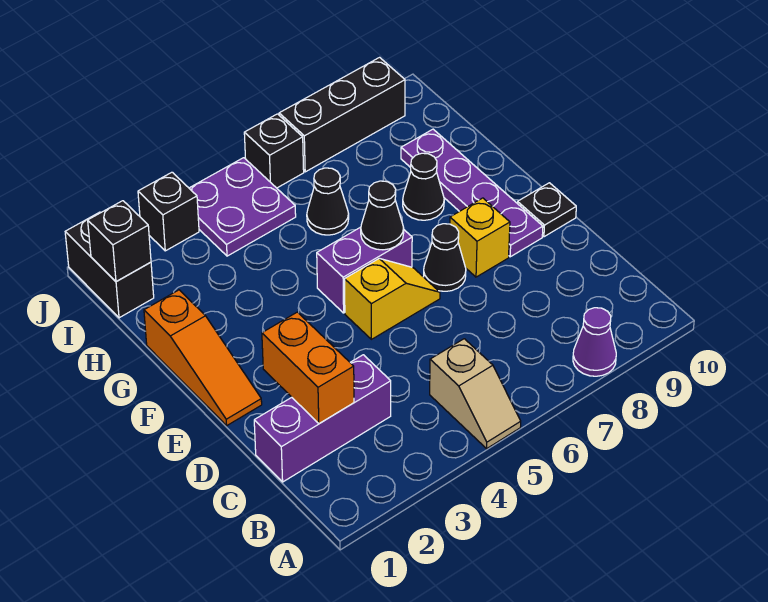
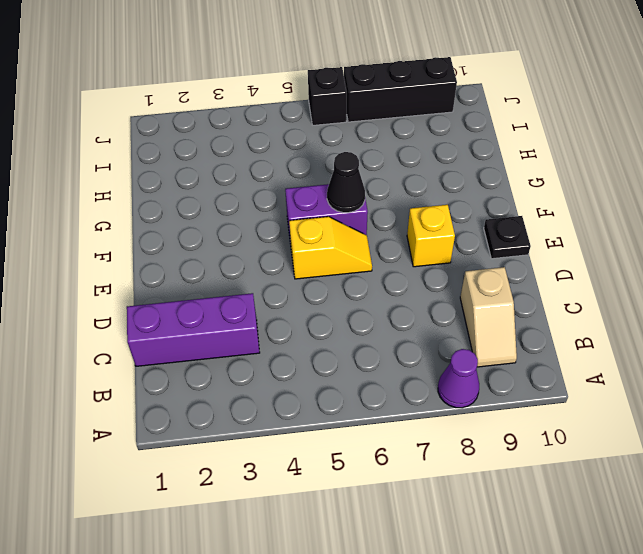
tan slope B9:C9 level 1 top C -> tan slope A5:B5 level 1 top B
none -> orange slope E1:G1 level 1 top G
none -> black cone E7 level 1
none -> purple plate E9:H9 level 1

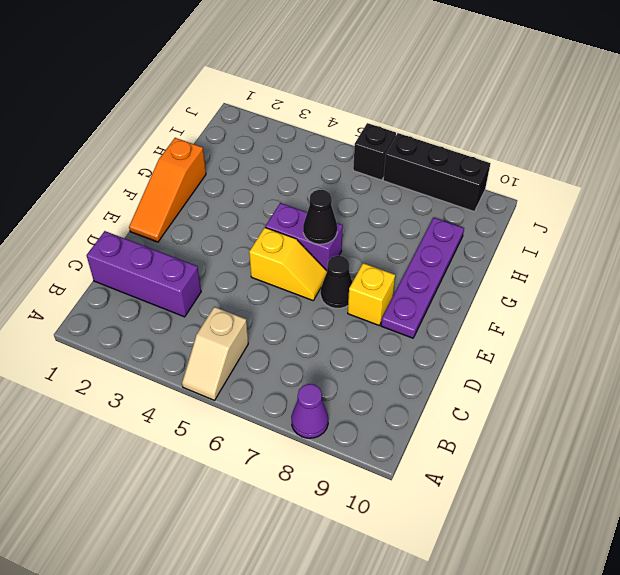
none -> black plate E10 level 1
none -> black cone G8 level 1
none -> black cone H6 level 1

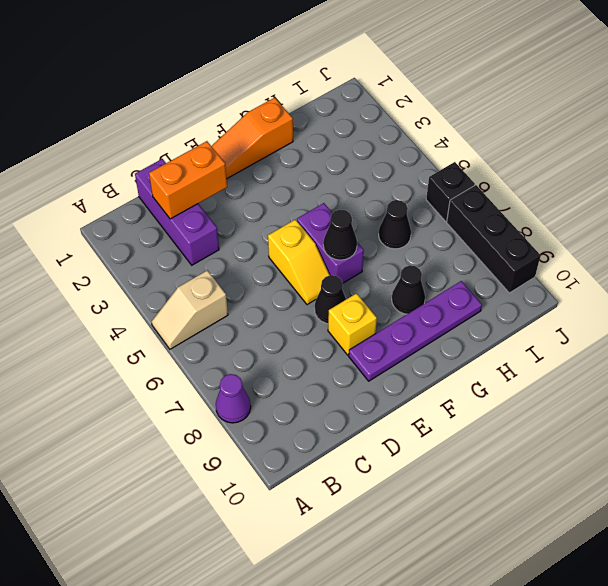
none -> black plate E10 level 1
none -> black brick I1:J1 level 1
none -> purple plate I4:J5 level 1

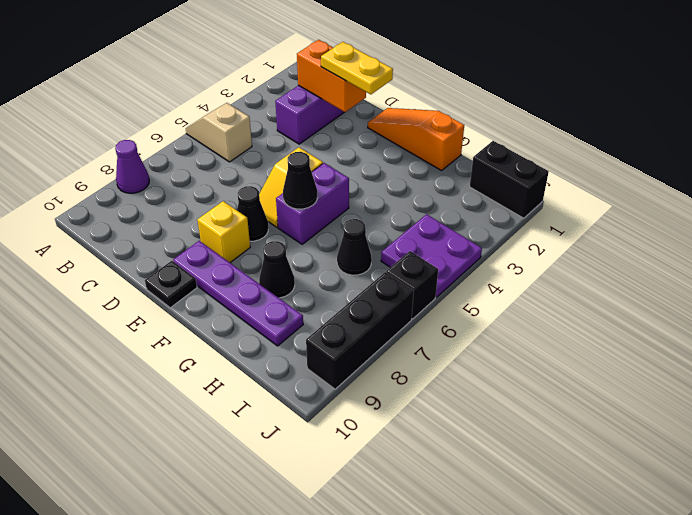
yellow plate D2:E2 level 3 -> none
none -> black brick J3 level 1
none -> black brick I1 level 2

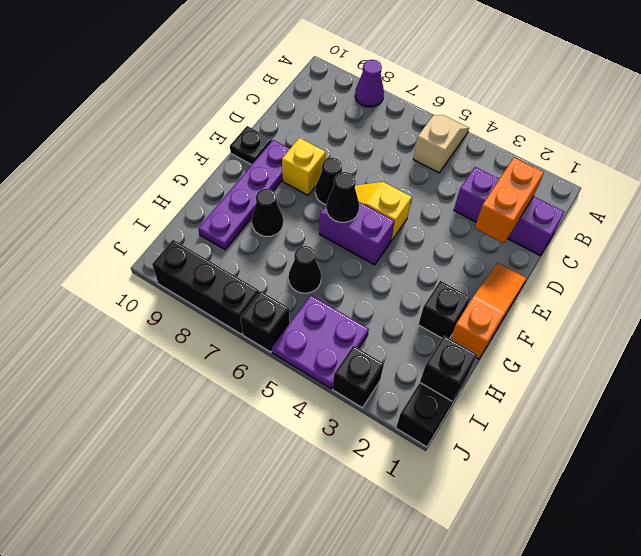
black brick G2 level 1 -> none

